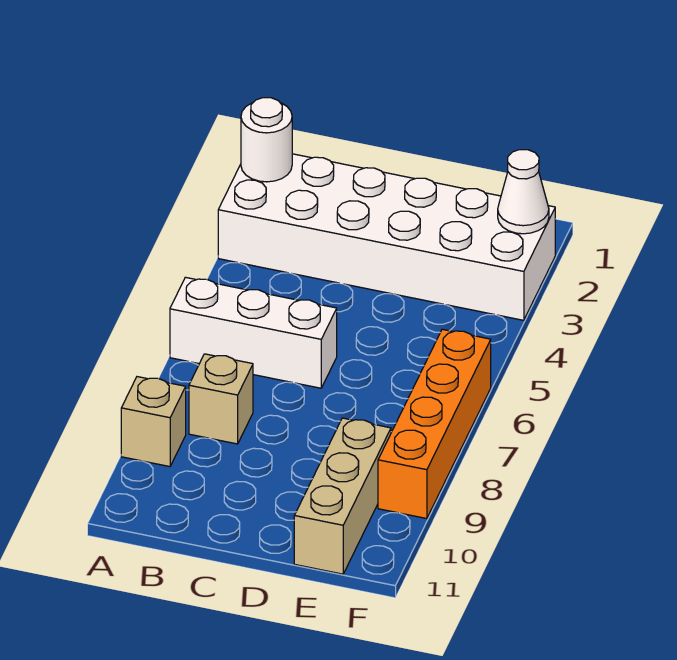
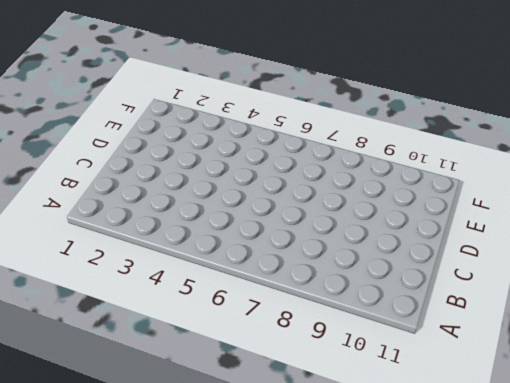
none -> white brick A2:F3 level 1
none -> white brick A6:C6 level 1

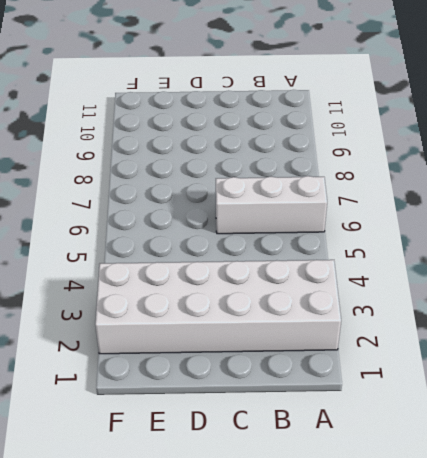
none -> tan brick A9 level 1
none -> tan brick B8 level 1

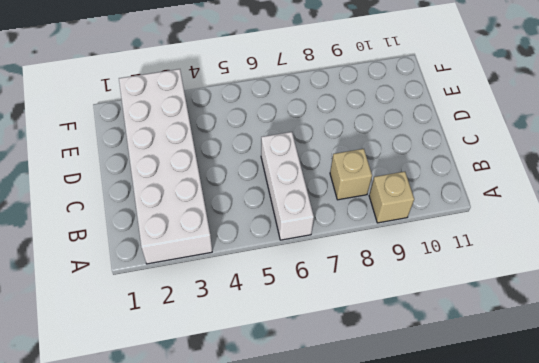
none -> tan brick E9:E11 level 1
none -> orange brick F6:F9 level 1

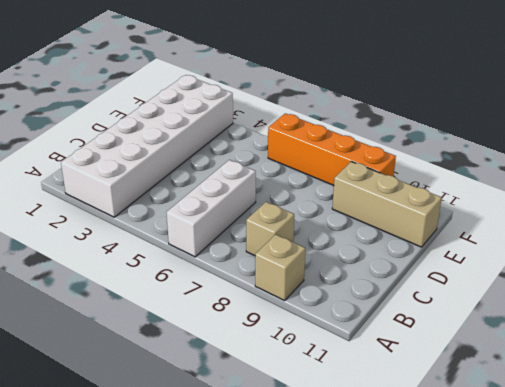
none -> white round brick A2 level 2
none -> white cone F2 level 2

